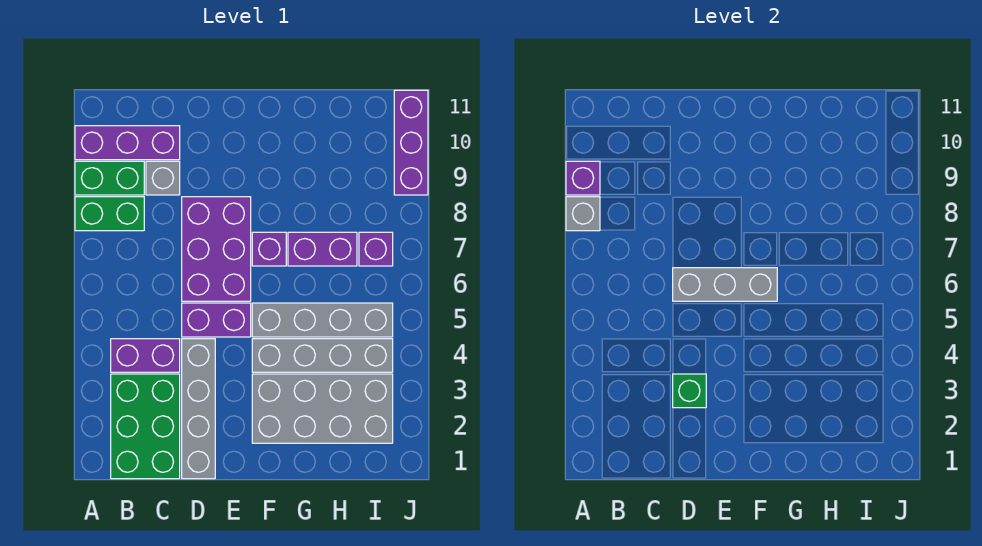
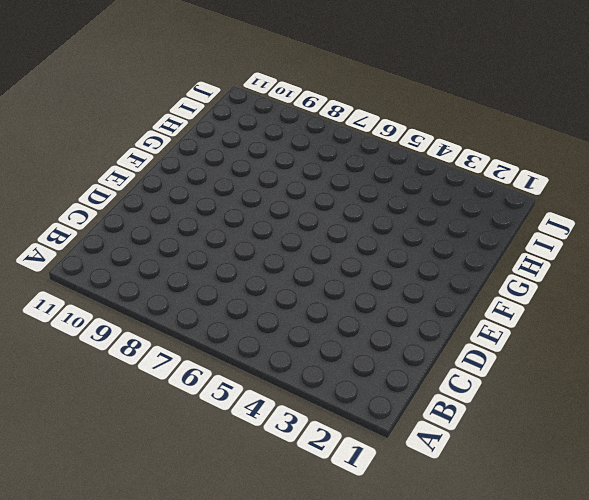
none -> green brick A8:B8 level 1
none -> green brick A9:B9 level 1
none -> purple brick A10:C10 level 1

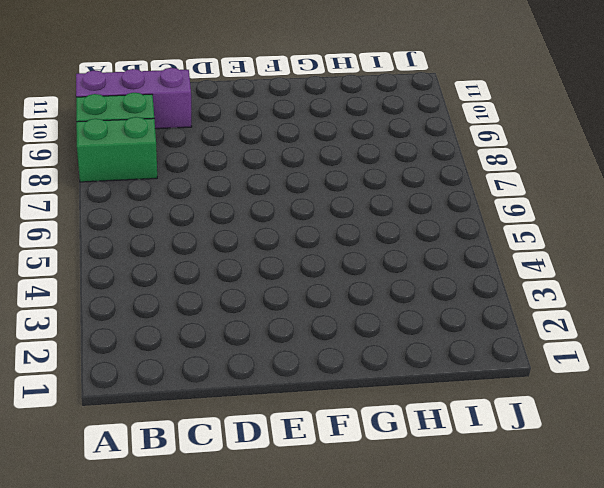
none -> green brick B1:C3 level 1
none -> purple brick B4:C4 level 1
none -> grey brick C9 level 1

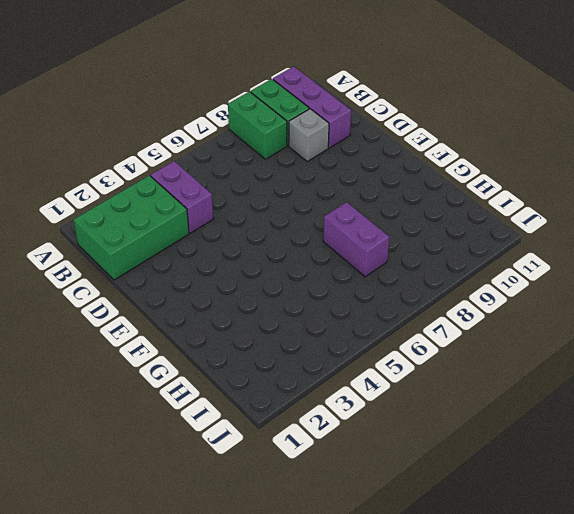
none -> grey brick D1:D4 level 1
none -> purple brick D5:E5 level 1
none -> purple brick D6:E8 level 1

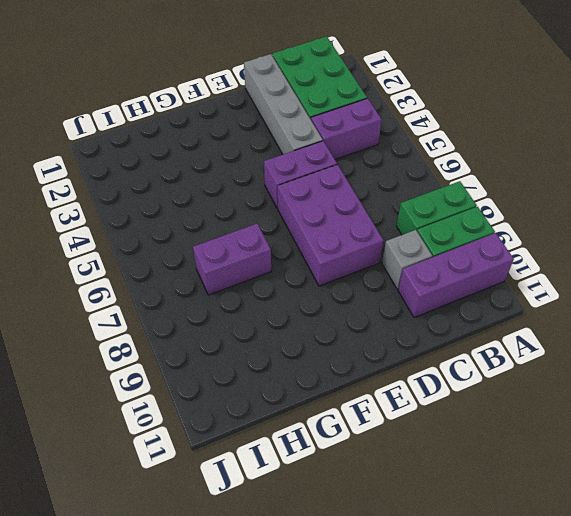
none -> grey brick F2:I3 level 1
none -> grey brick F4:I4 level 1
none -> grey brick F5:I5 level 1

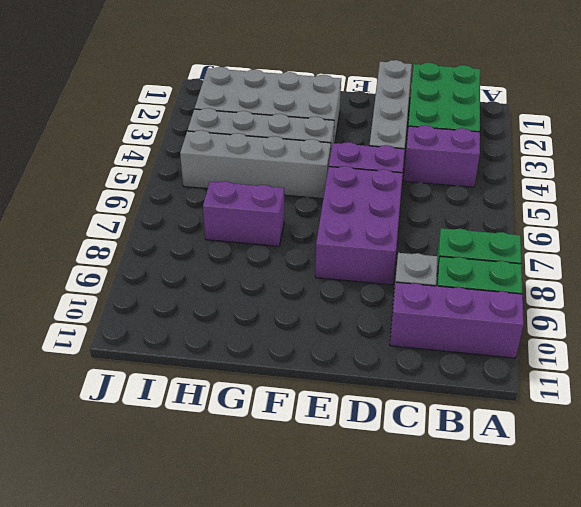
none -> purple brick F7 level 1
none -> purple brick I7 level 1
none -> purple brick J9:J11 level 1

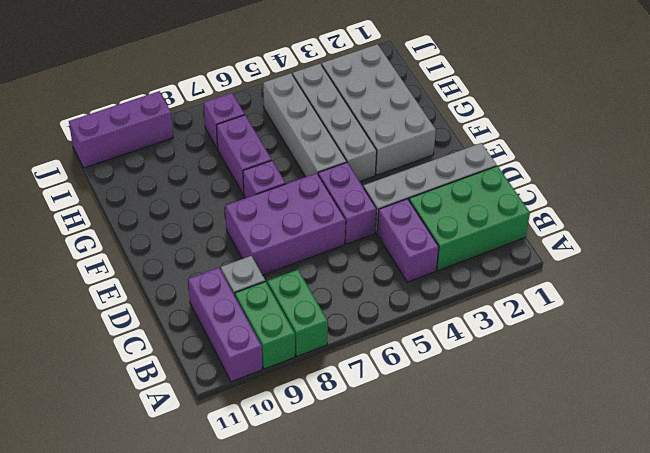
none -> grey brick A8 level 2
none -> purple brick A9 level 2
none -> green brick D3 level 2

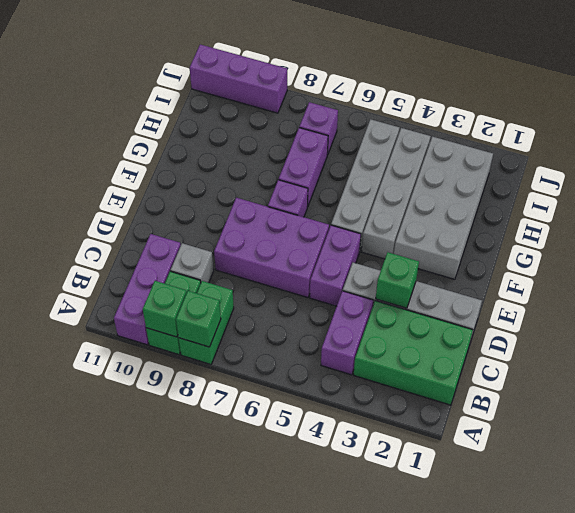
green brick A8 level 2 -> grey brick A8 level 2
green brick A9 level 2 -> purple brick A9 level 2
none -> grey brick D6:F6 level 2

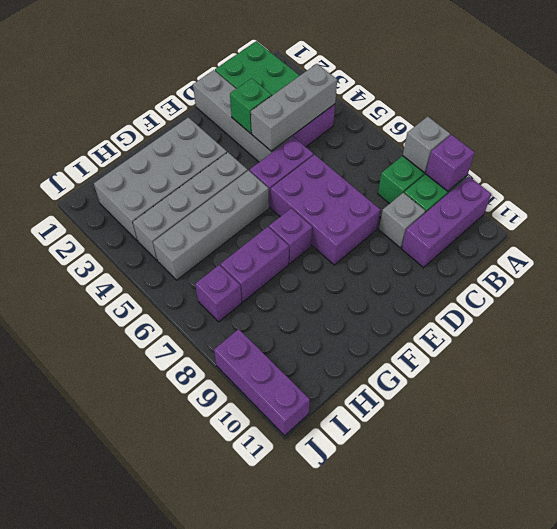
grey brick B4:D4 level 2 -> grey brick D6:F6 level 2

